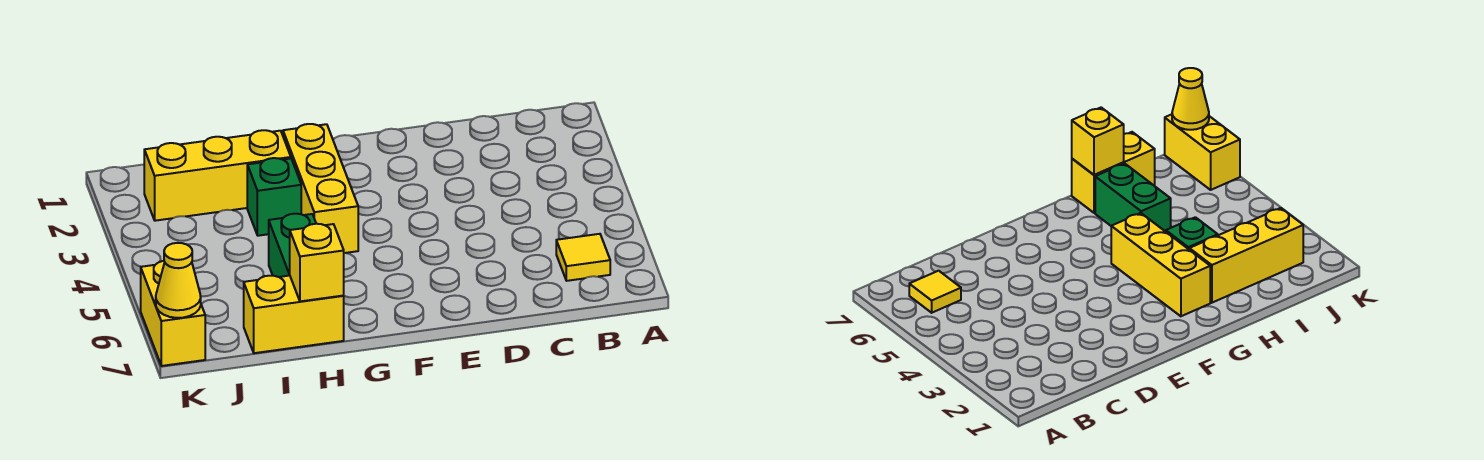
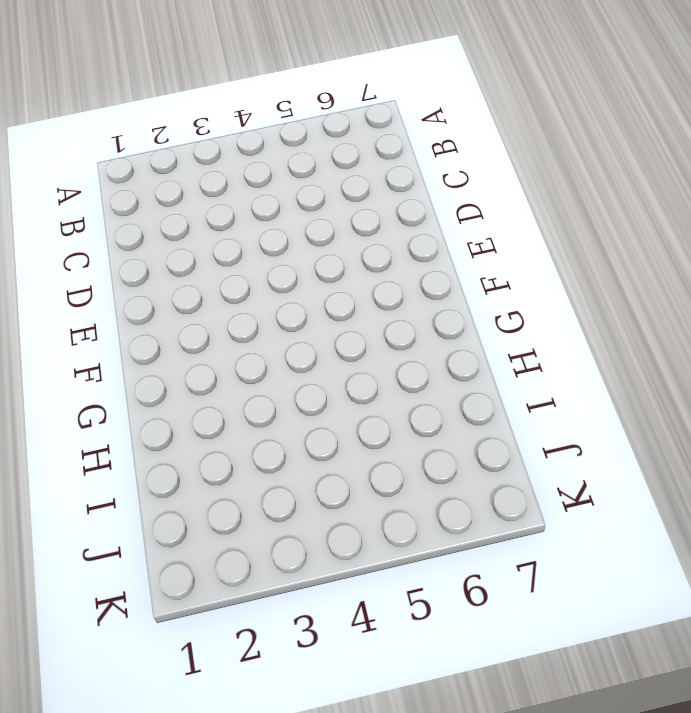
none -> yellow tile B6 level 1
none -> yellow brick G2:G4 level 1

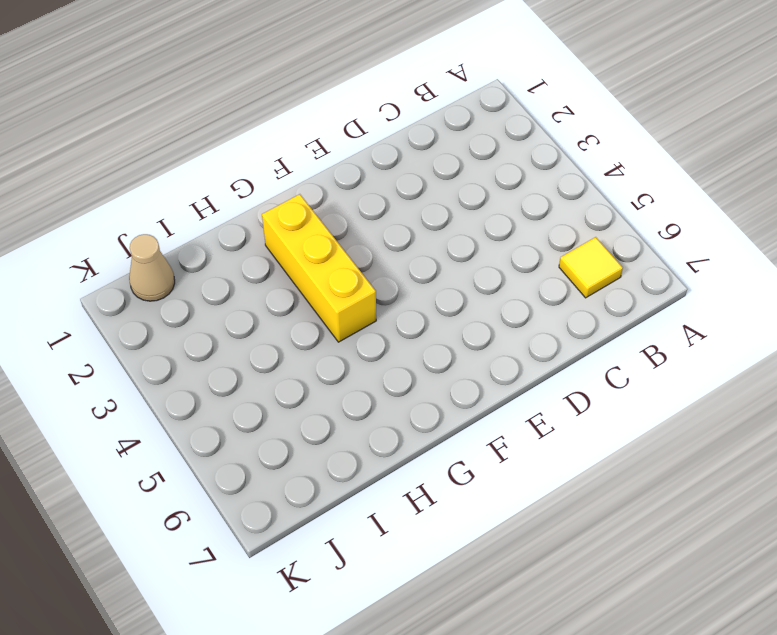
tan cone J1 level 1 -> none
none -> yellow brick H2:J2 level 1
none -> green brick H3 level 1

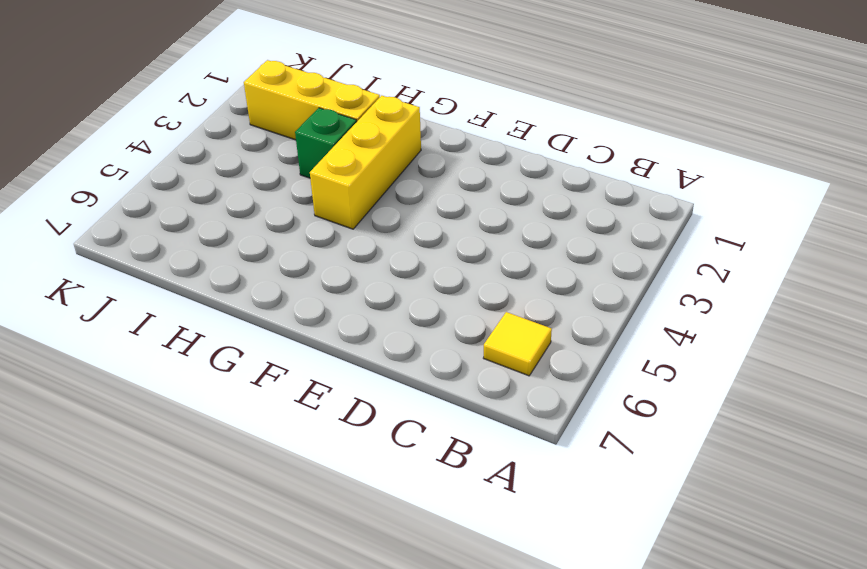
none -> green brick H5:H6 level 1
none -> yellow brick H7:I7 level 1

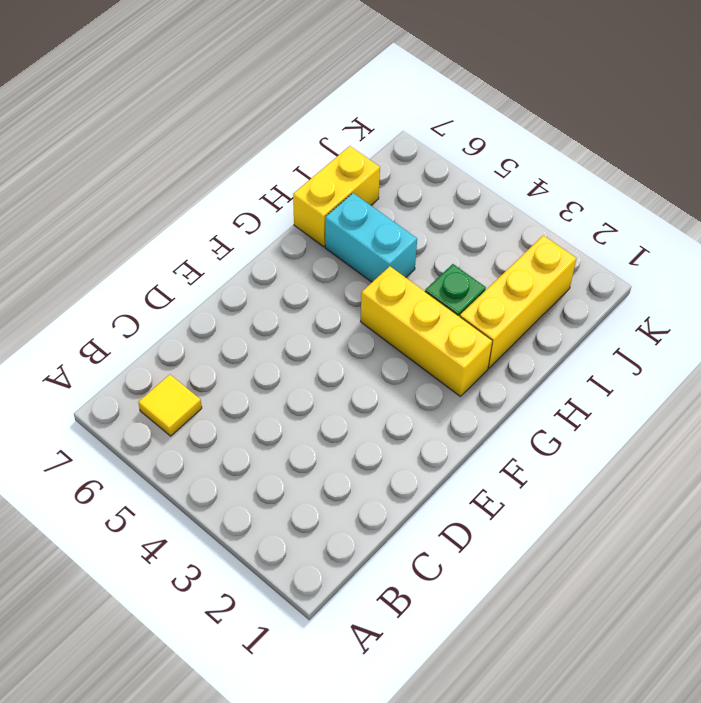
cyan brick H5:H6 level 1 -> green brick H5:H6 level 1
none -> yellow brick K6:K7 level 1
none -> yellow brick H7 level 2

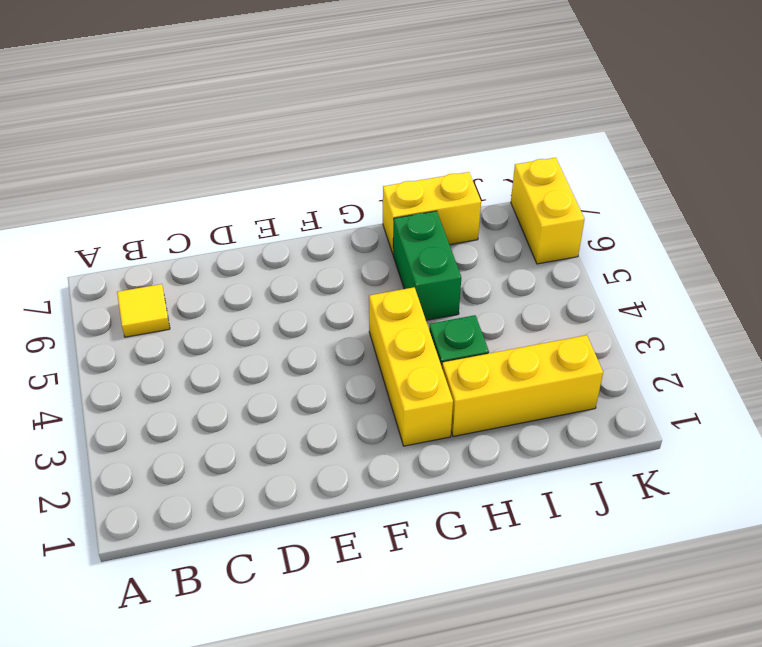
none -> yellow brick H7 level 2
none -> yellow cone K7 level 2

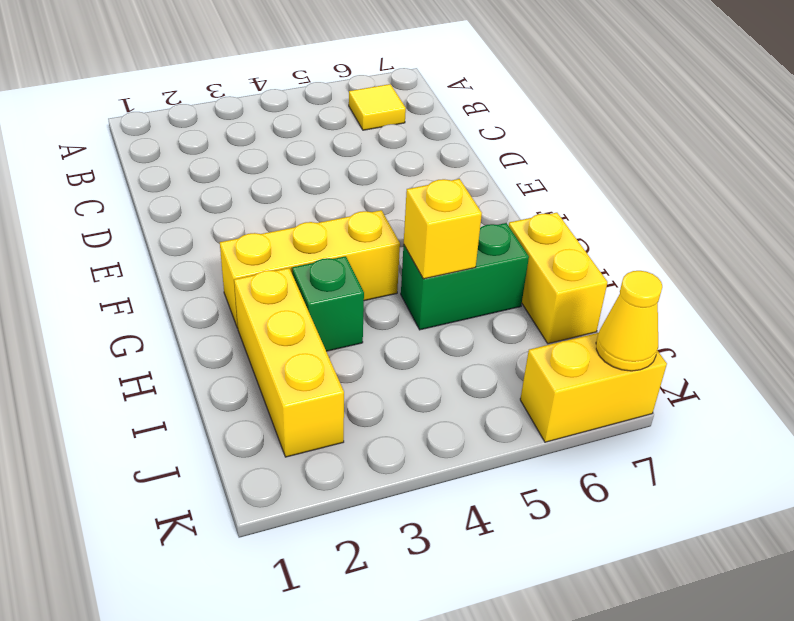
yellow brick H5 level 2 -> yellow brick H7 level 2

